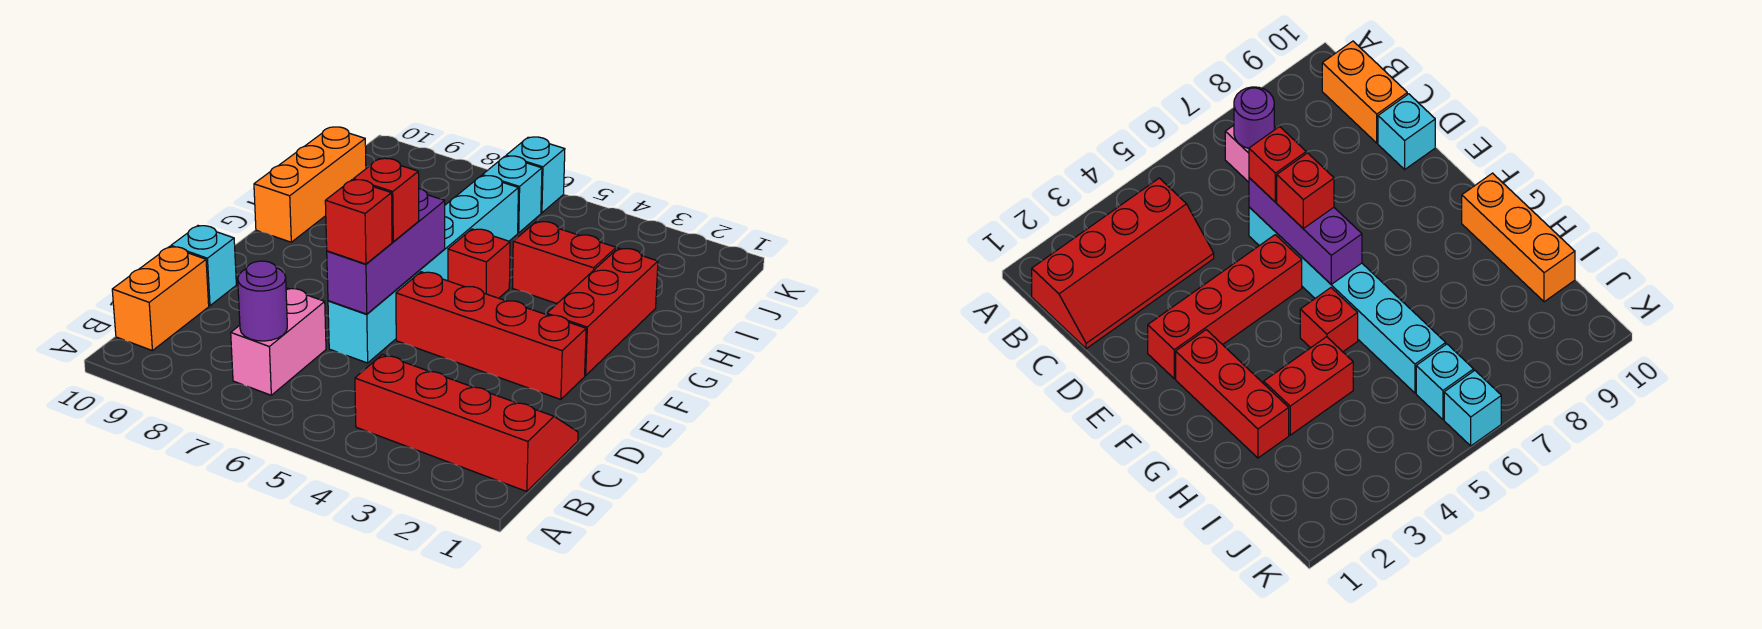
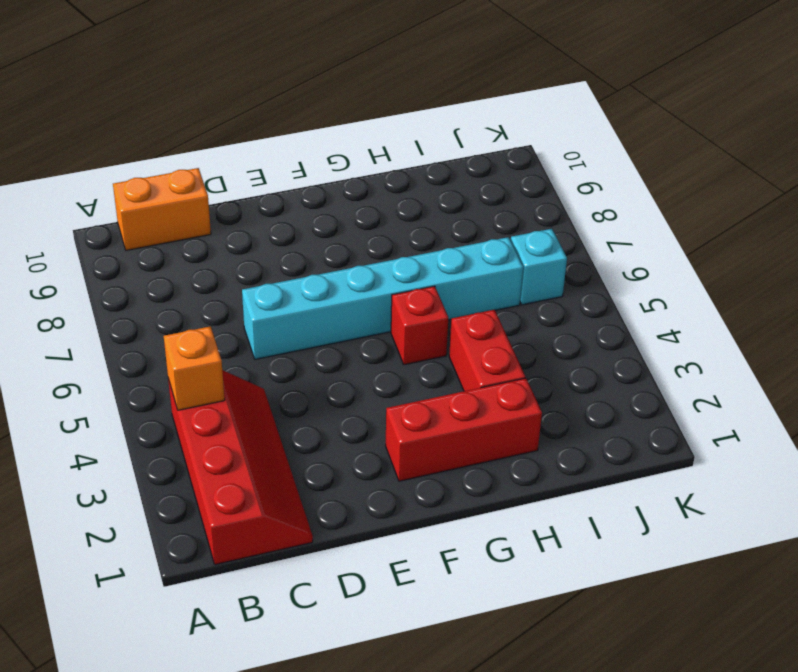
orange brick B4 level 2 -> none
none -> pink brick B7:C7 level 1
none -> cyan brick D10 level 1
none -> red brick E2:E5 level 1

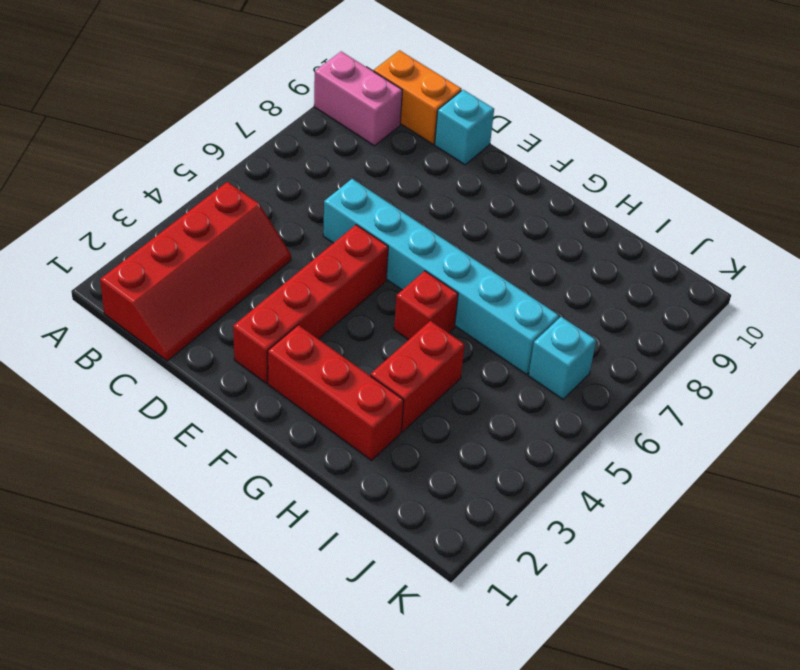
pink brick A9:B9 level 1 -> pink brick B7:C7 level 1
none -> orange brick G10:I10 level 1
none -> cyan brick K6 level 1
none -> purple round brick B7 level 2

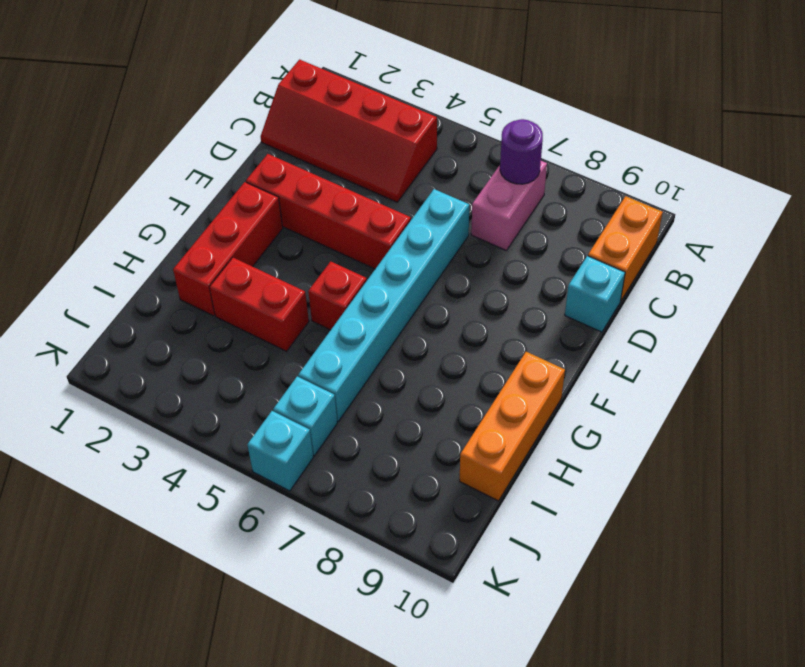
none -> purple brick D6:F6 level 2
none -> red brick D6 level 3
none -> red brick E6 level 3

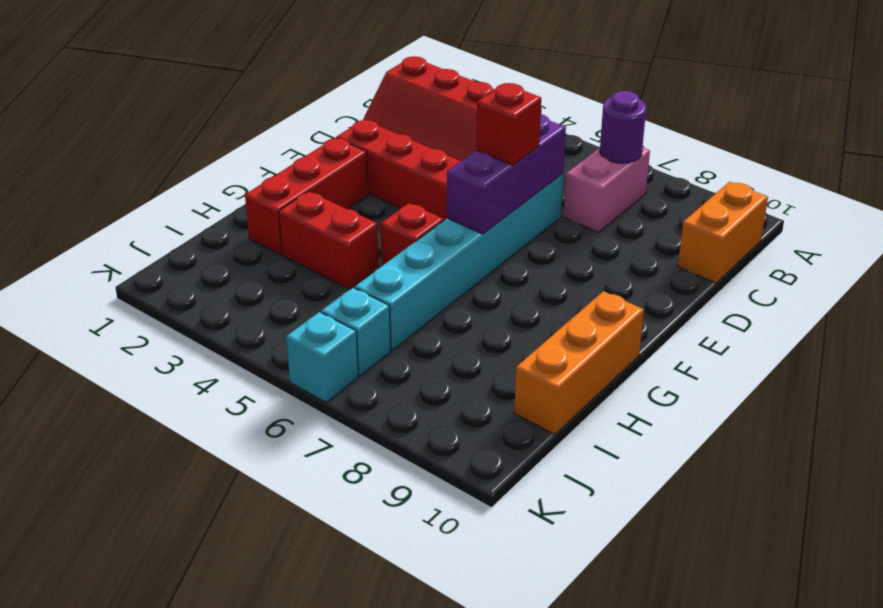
none -> cyan brick D10 level 1
none -> red brick D6 level 3

